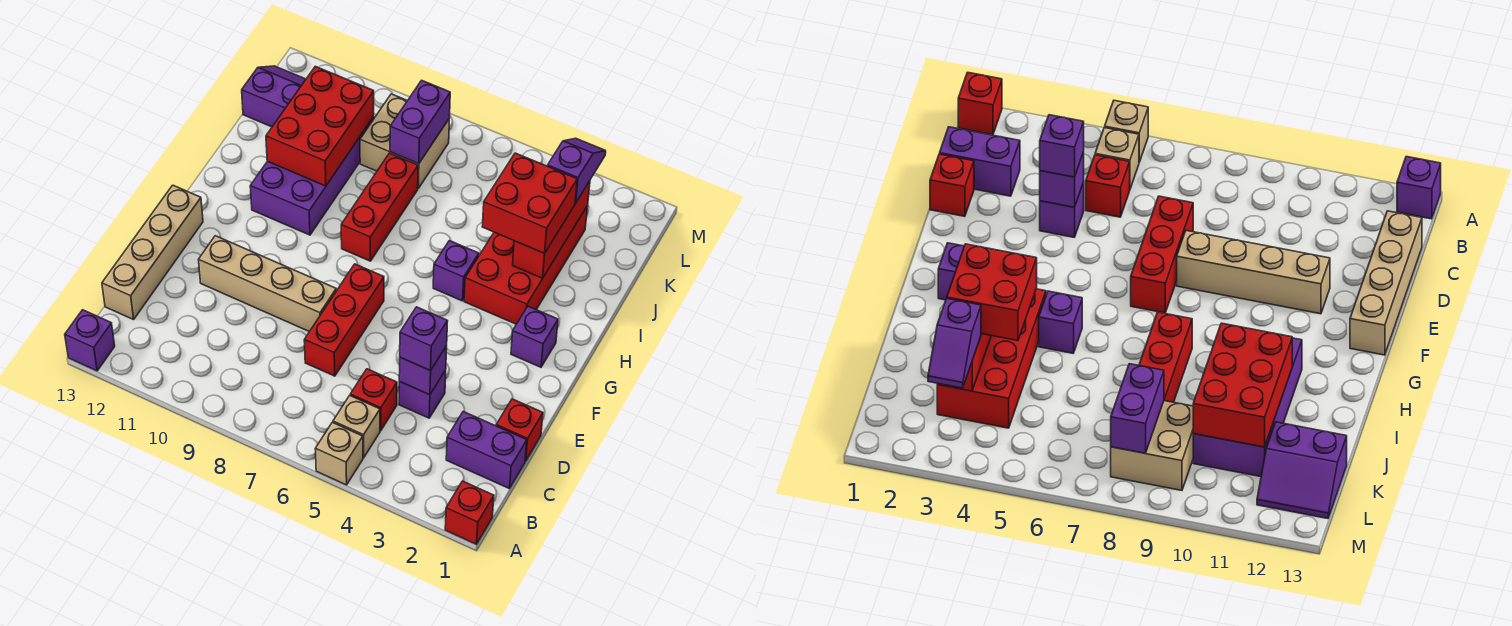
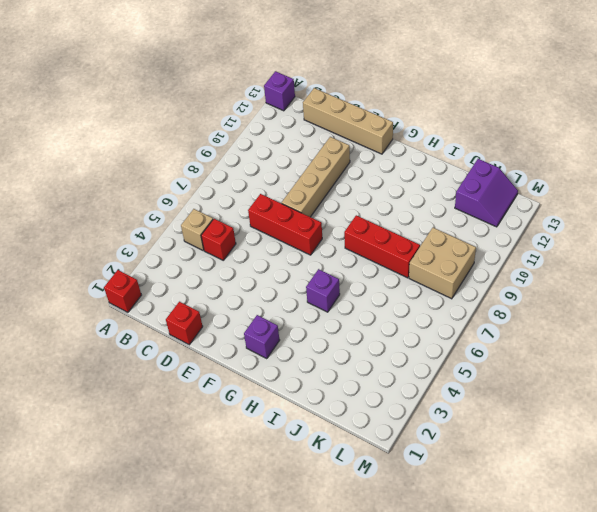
none -> tan brick A5 level 1
none -> purple brick C1:C2 level 1
none -> purple brick D4 level 1

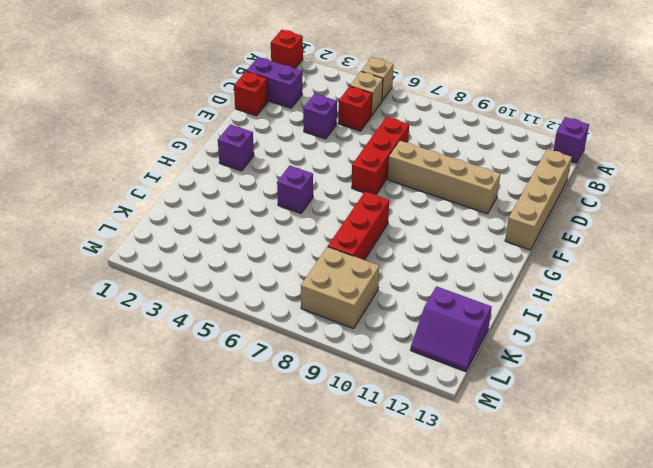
none -> red brick H3:K4 level 1
none -> purple brick H10:K11 level 1
none -> purple brick D4 level 2

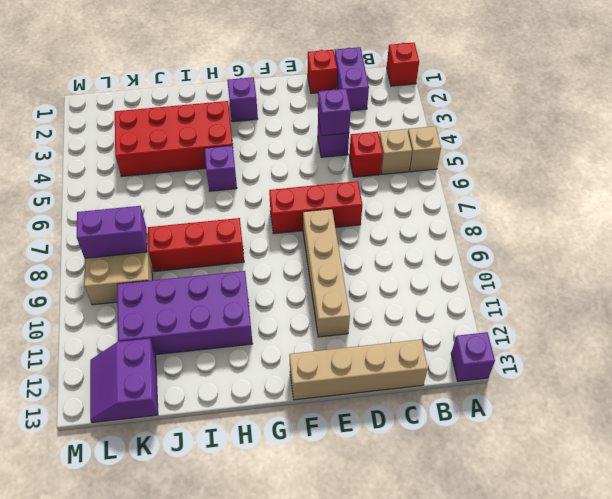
none -> red brick I3:K3 level 2
none -> red brick I10:K11 level 2
none -> purple brick D4 level 3

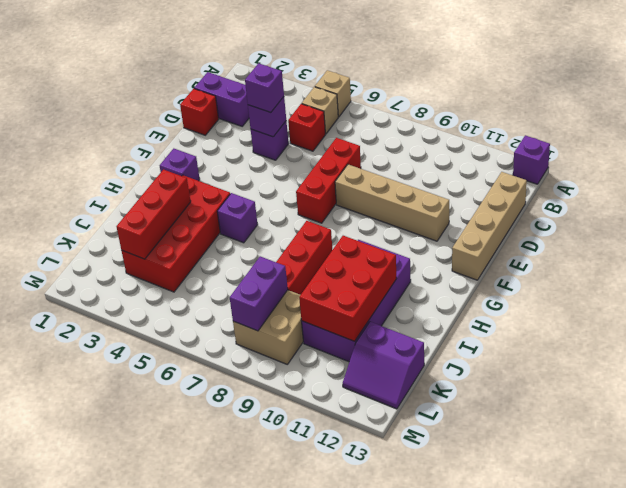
none -> red brick A1 level 1
none -> red brick I3:J4 level 3
none -> purple slope K3:L3 level 3 top K

